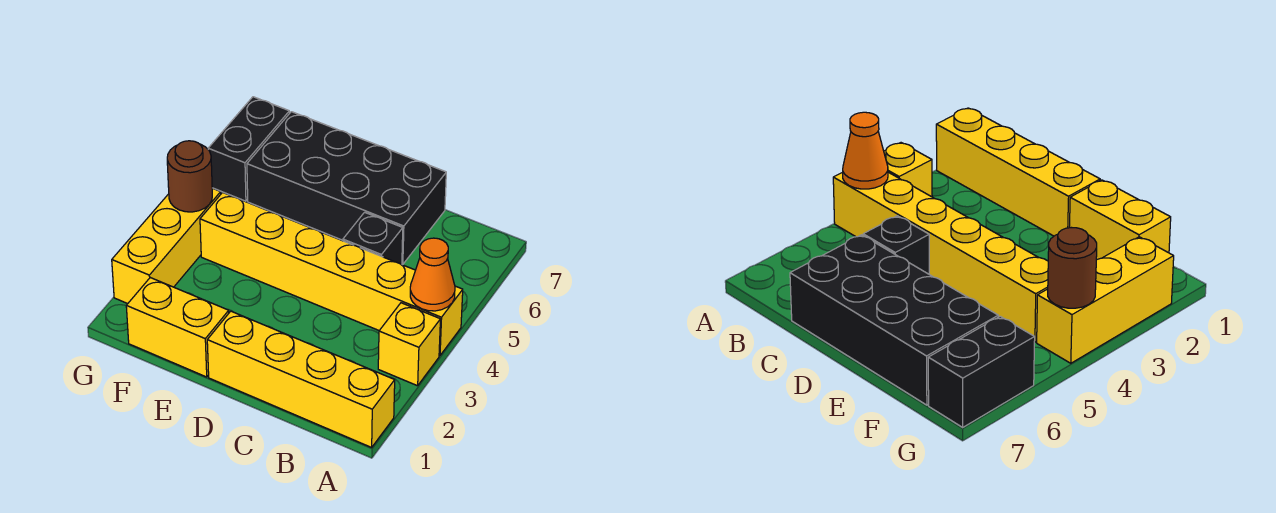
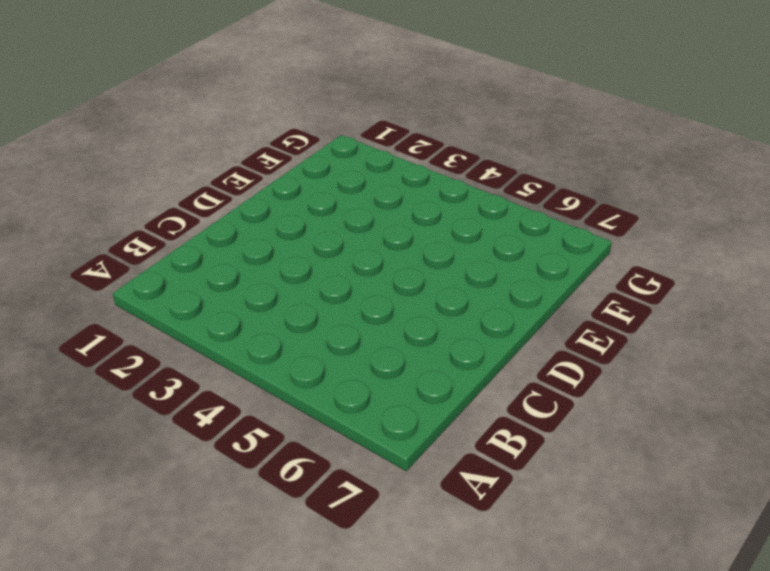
none -> yellow brick A1:D1 level 1
none -> yellow brick A3 level 1

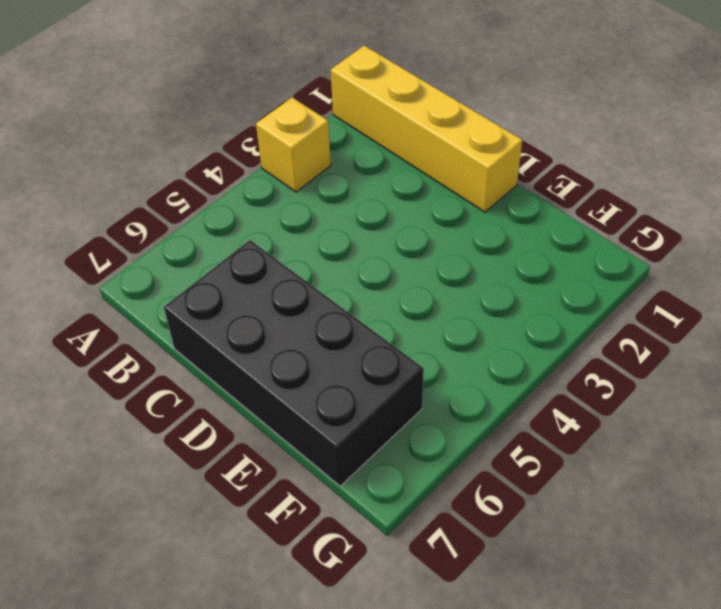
none -> yellow brick A4:F4 level 1
none -> black brick C5 level 1

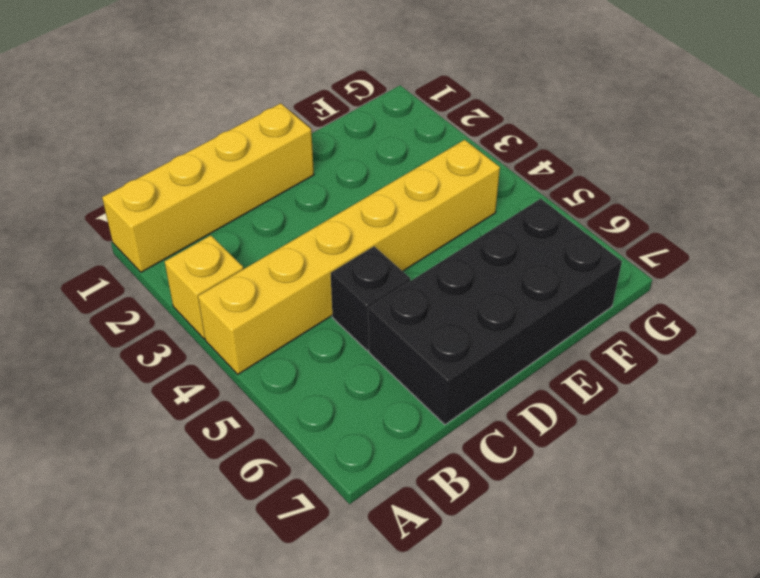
none -> yellow brick E1:F1 level 1
none -> yellow brick G2:G4 level 1

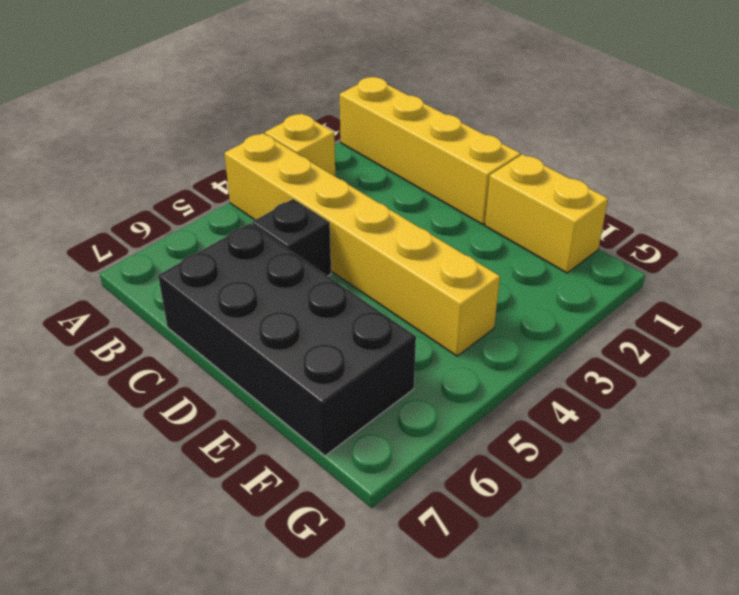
none -> yellow brick G2:G4 level 1
none -> black brick G6:G7 level 1

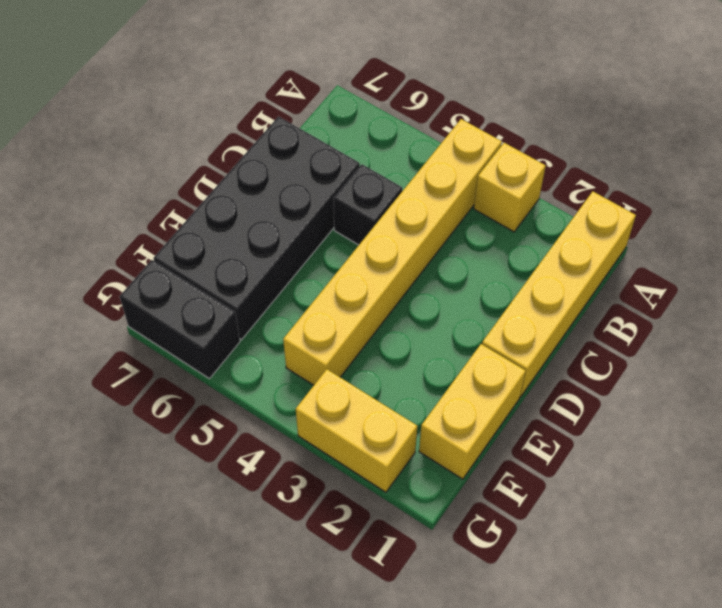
yellow brick G2:G3 level 1 -> yellow brick G2:G4 level 1
none -> orange cone A4 level 2
none -> brown round brick G4 level 2

